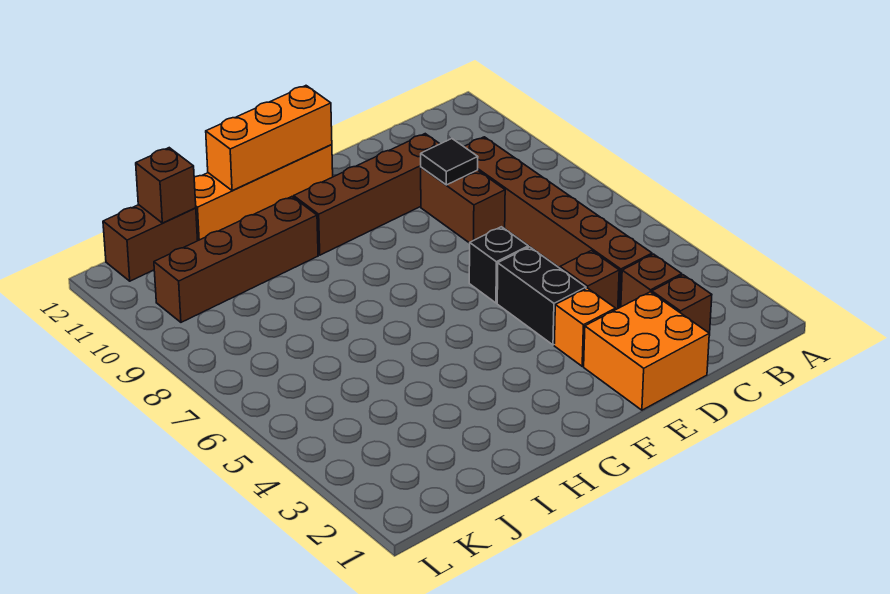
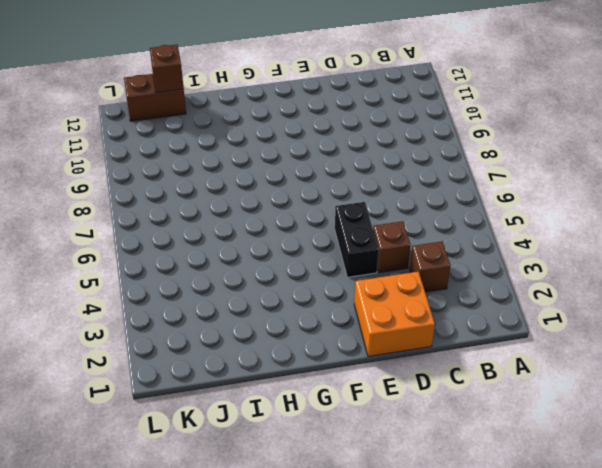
none -> brown brick C2 level 1
none -> brown brick C4:C9 level 1
none -> brown brick D8:D9 level 1

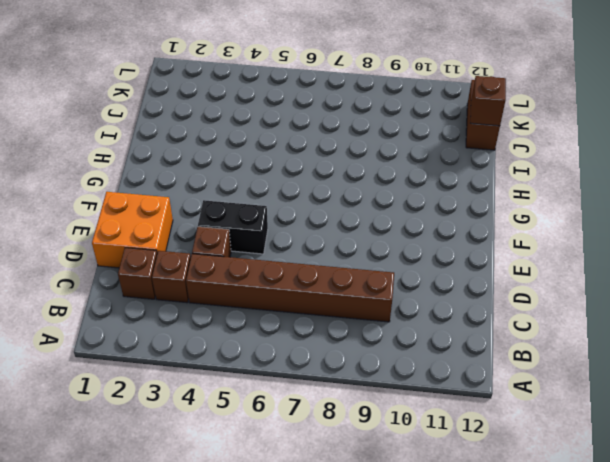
none -> brown brick D8:D9 level 1
none -> brown brick D10:G10 level 1
none -> orange brick E3 level 1

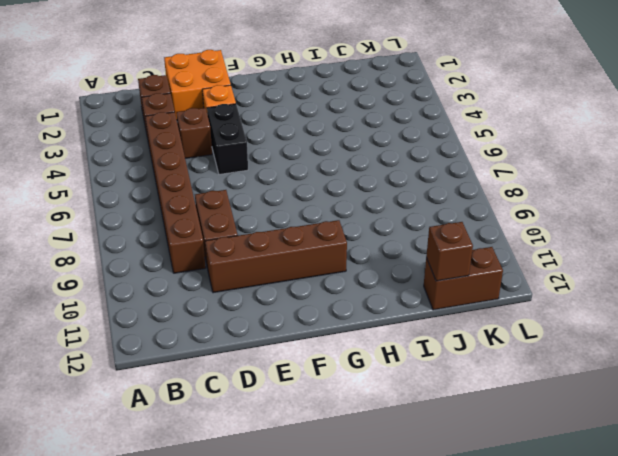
none -> black brick E6 level 1
none -> orange brick F12:I12 level 1
none -> brown brick H10:K10 level 1

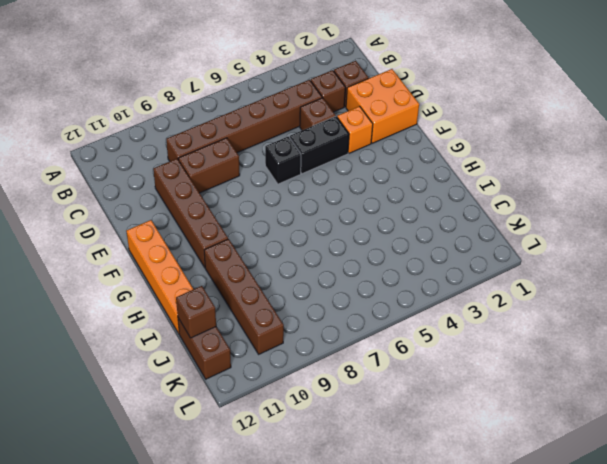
none -> black tile D9 level 2
none -> orange brick F12:H12 level 2

